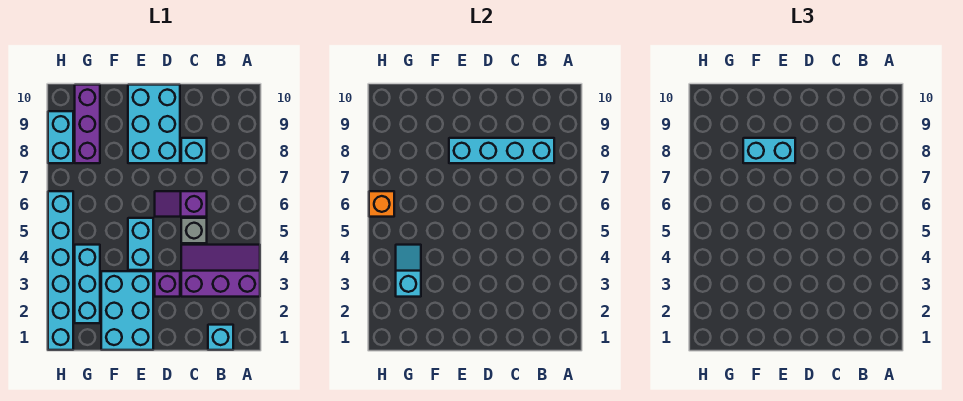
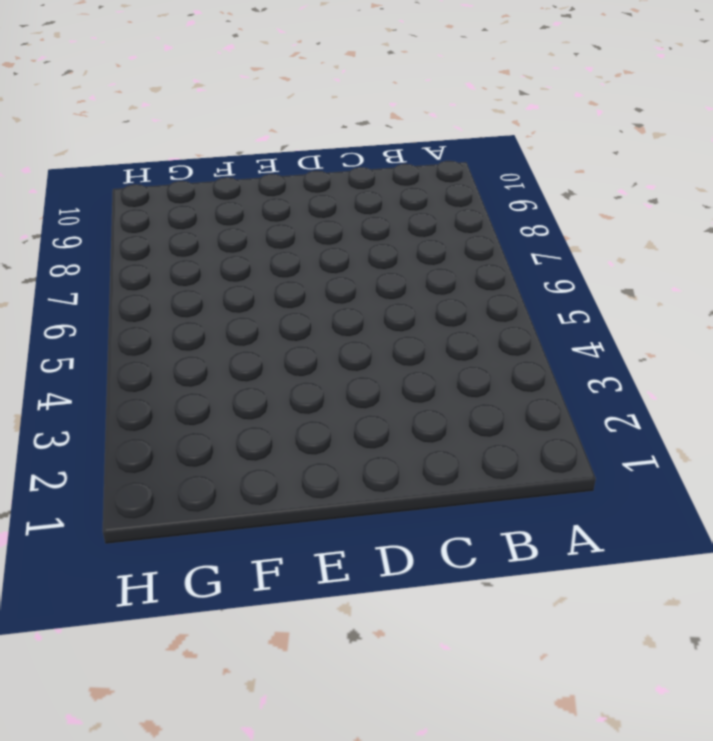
none -> purple slope A3:C4 level 1 top 3
none -> cyan brick B1 level 1
none -> grey brick C5 level 1

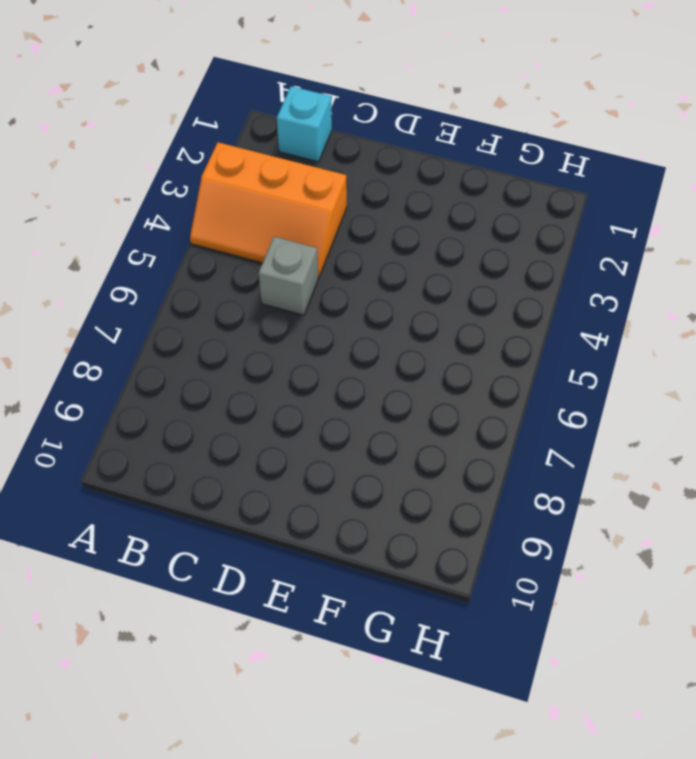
orange slope A3:C4 level 1 top 3 -> purple slope A3:C4 level 1 top 3
none -> purple slope C6:D6 level 1 top C
none -> cyan brick C8 level 1
none -> purple brick D3 level 1

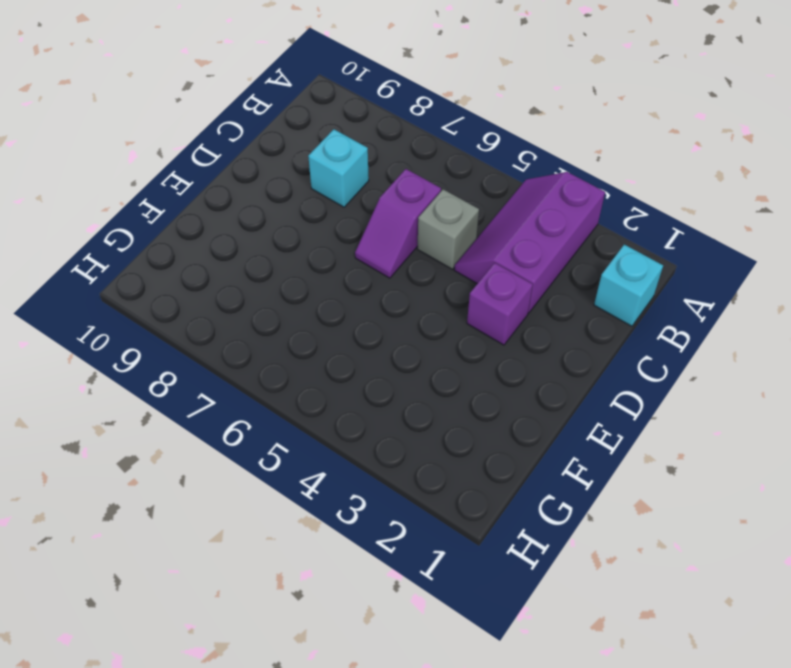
none -> cyan brick D8:E10 level 1
none -> cyan brick E1:F3 level 1
none -> cyan brick E4:E5 level 1

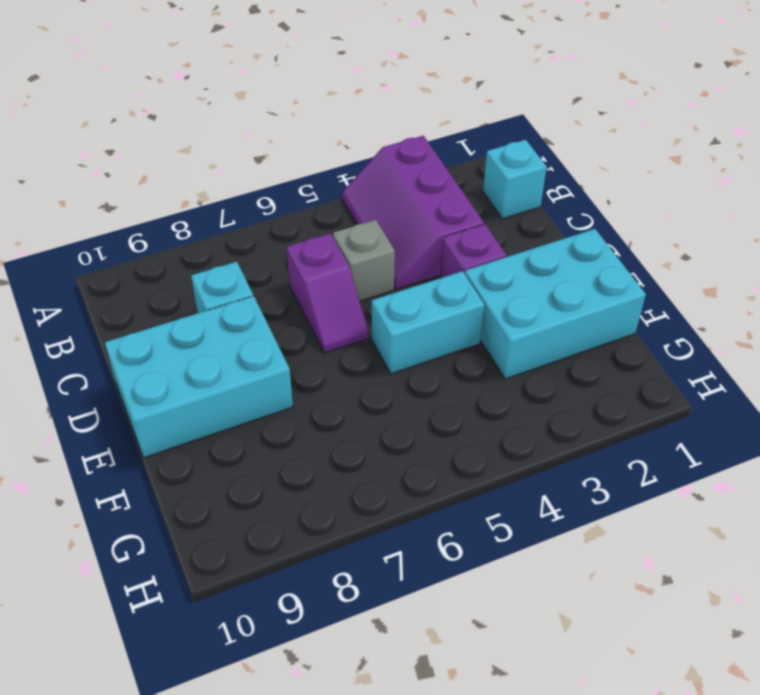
none -> cyan brick G2:G4 level 1
none -> purple brick G8:G10 level 1
none -> cyan brick H1:H6 level 1

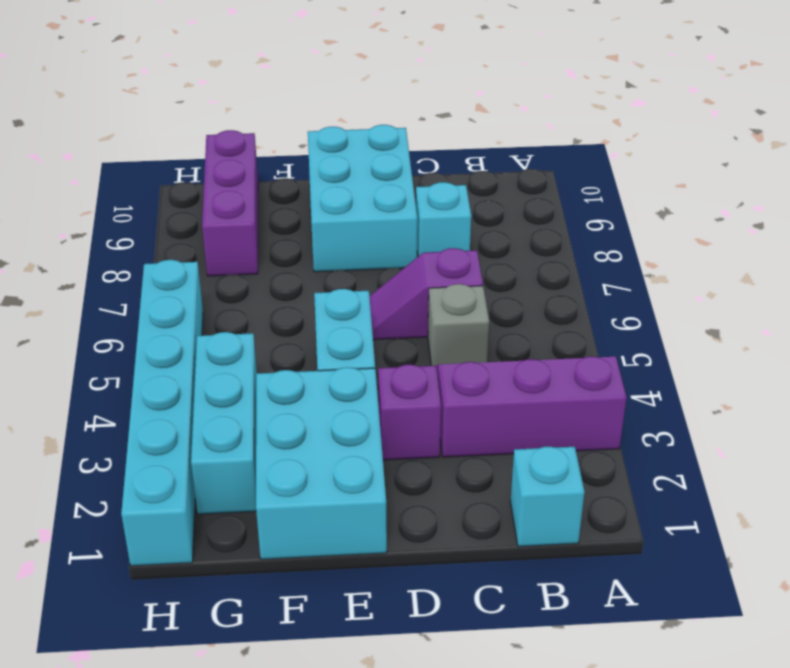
none -> cyan brick H8:H9 level 1
none -> cyan brick B8:E8 level 2
none -> cyan slope G3:G4 level 2 top 3

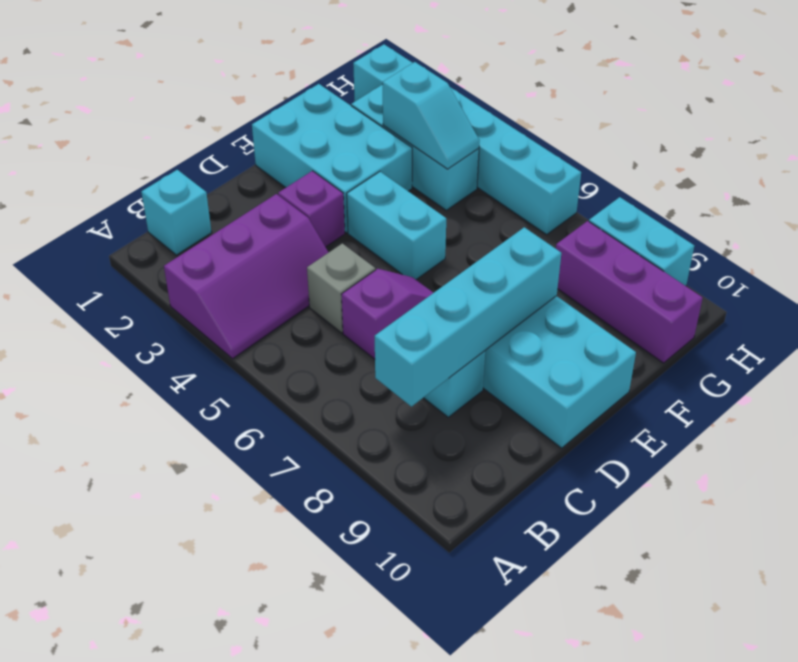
none -> orange brick H6 level 2
none -> cyan brick E8:F8 level 3

